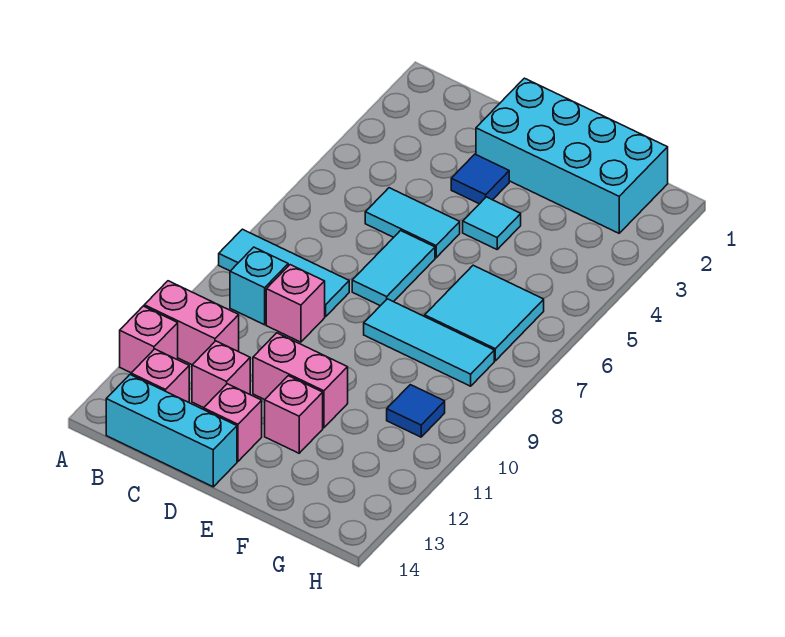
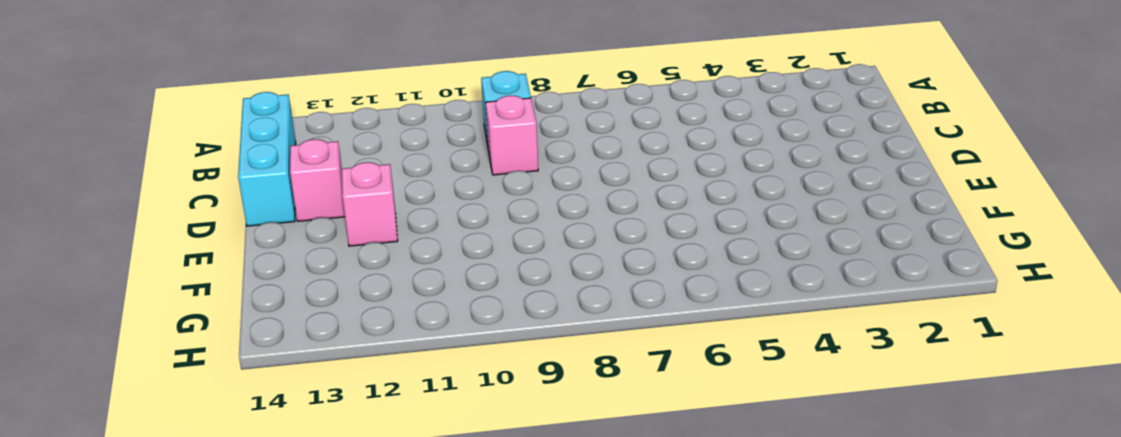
none -> cyan tile A8:C8 level 1
none -> pink brick A11:B11 level 1
none -> pink brick A12 level 1

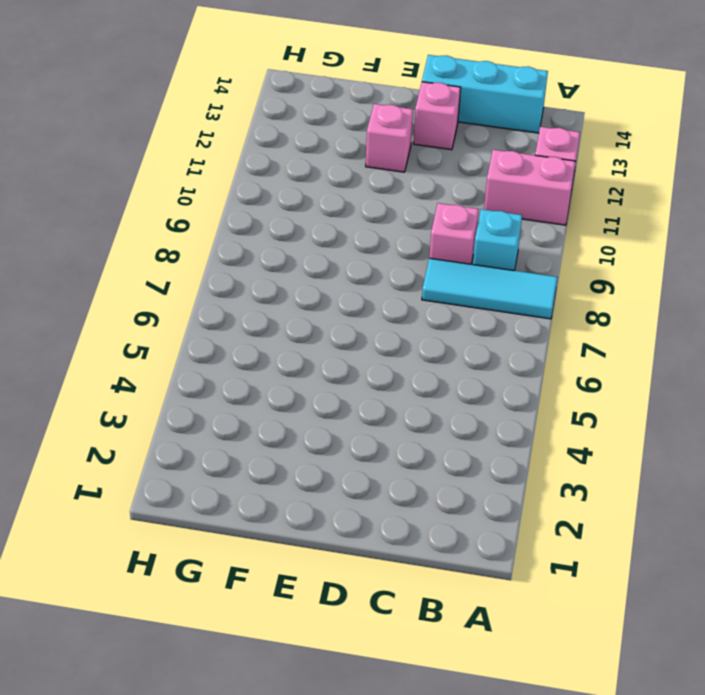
none -> pink brick B13 level 1
none -> cyan tile C5:D5 level 1
none -> pink brick C12 level 1

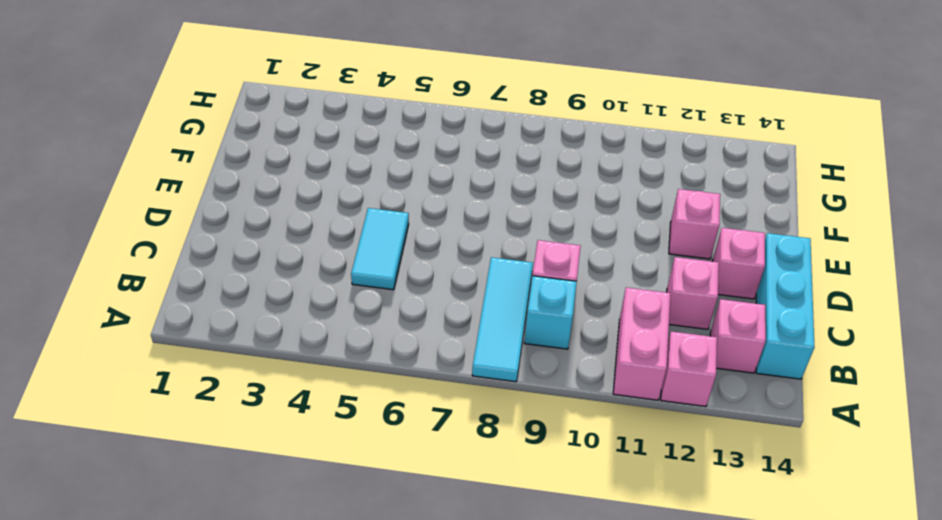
none -> cyan brick D1:G2 level 1
none -> blue tile D3 level 1
none -> cyan tile D6:D7 level 1

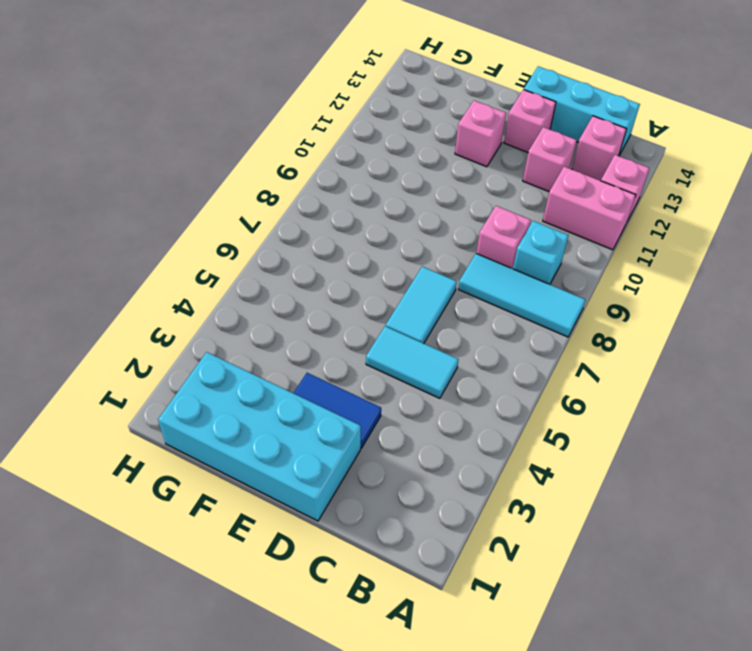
blue tile D3:E3 level 1 -> blue tile D3 level 1
none -> pink brick D11:E11 level 1
none -> cyan tile E4 level 1
none -> cyan tile E8:G8 level 1

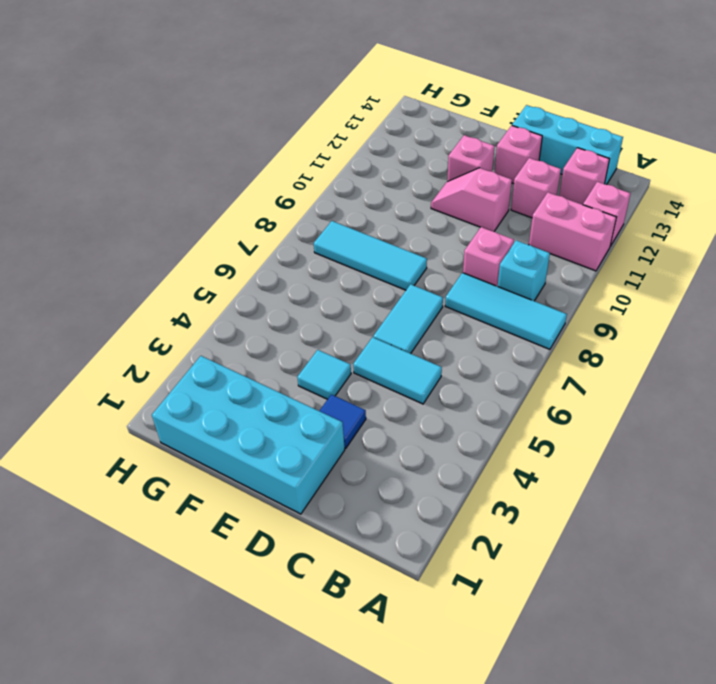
pink slope D11:E11 level 1 top D -> pink brick D11:E11 level 1
none -> cyan tile F6:G7 level 1
none -> blue tile G10 level 1

